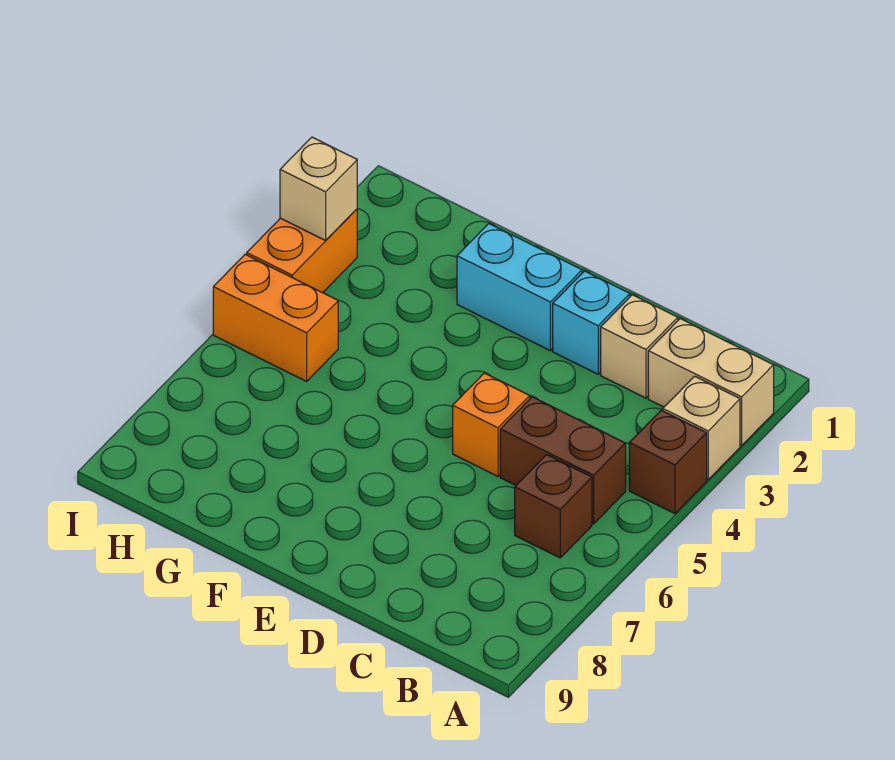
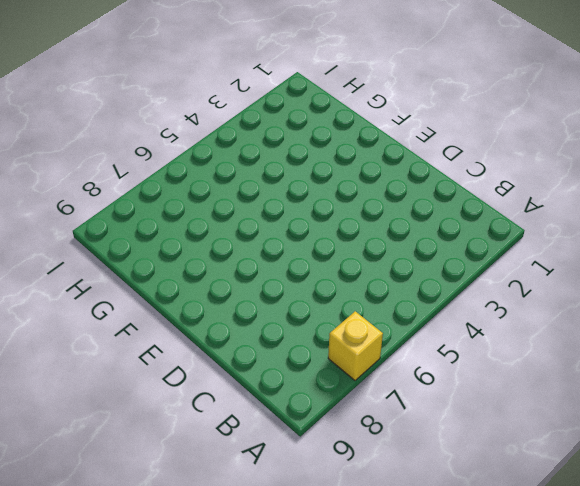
yellow brick A7 level 1 -> none
none -> tan brick A2:B2 level 1
none -> tan brick A3 level 1
none -> brown brick A4 level 1

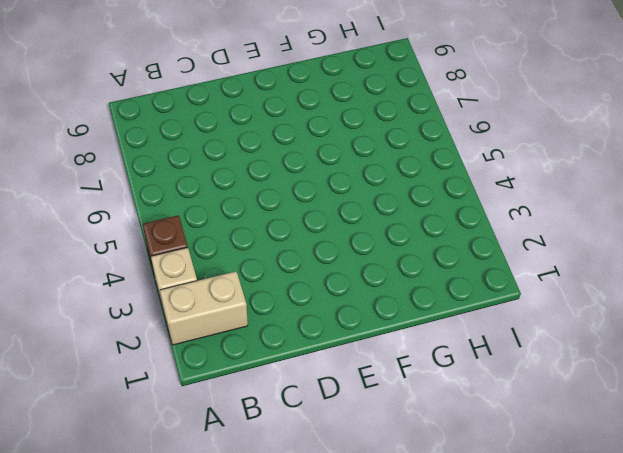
none -> brown brick B5:C5 level 1
none -> brown brick B6 level 1
none -> tan brick C2 level 1

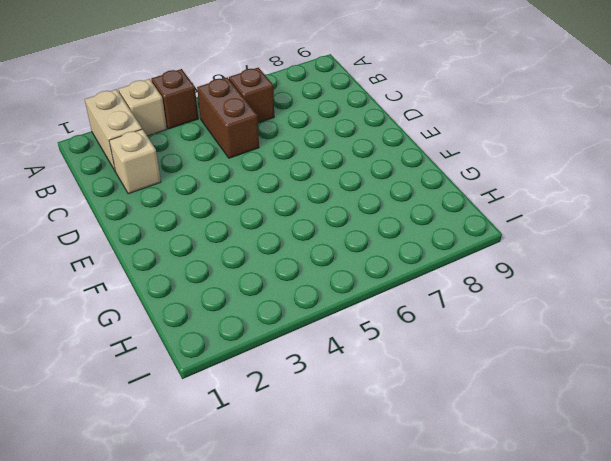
none -> cyan brick D2 level 1
none -> orange brick D5 level 1
none -> cyan brick E2:F2 level 1

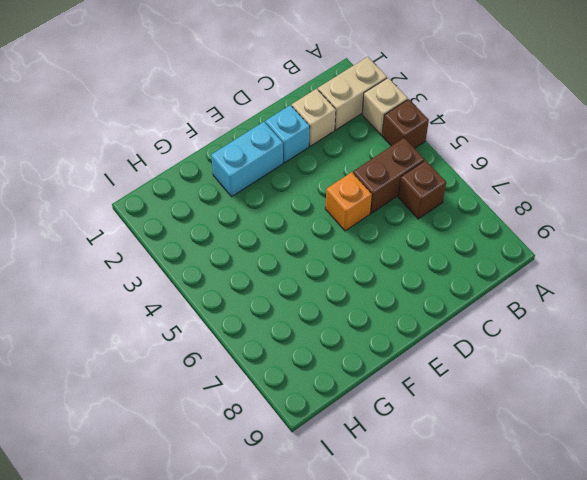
none -> orange brick H5:I5 level 1
none -> orange brick I3:I4 level 1
none -> tan brick I3 level 2

